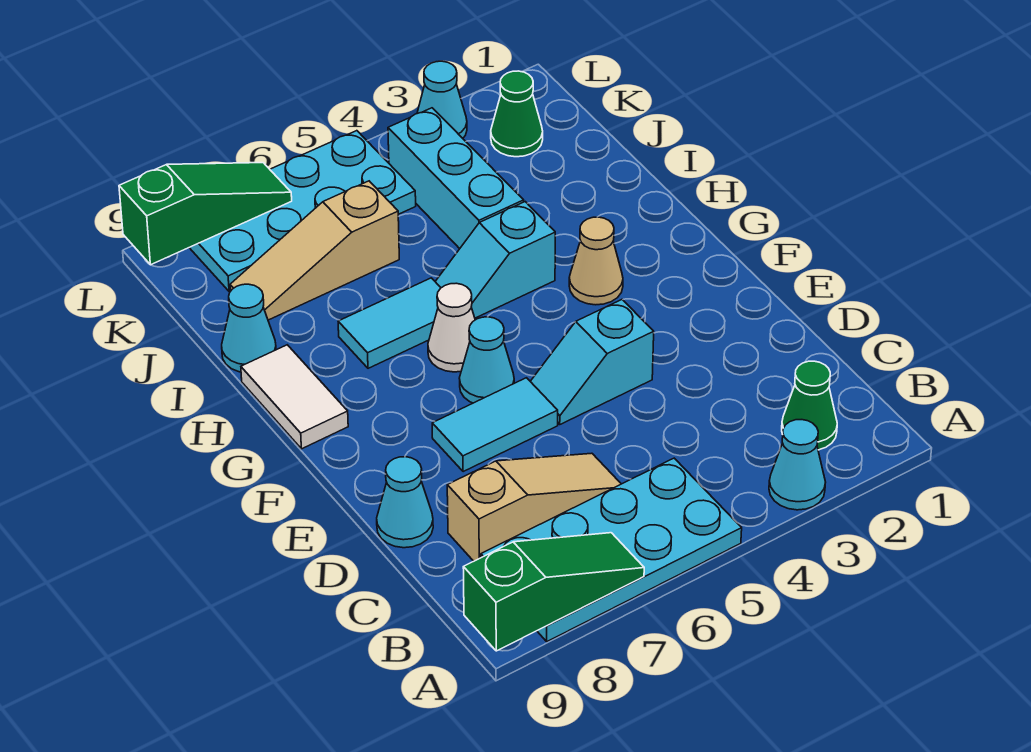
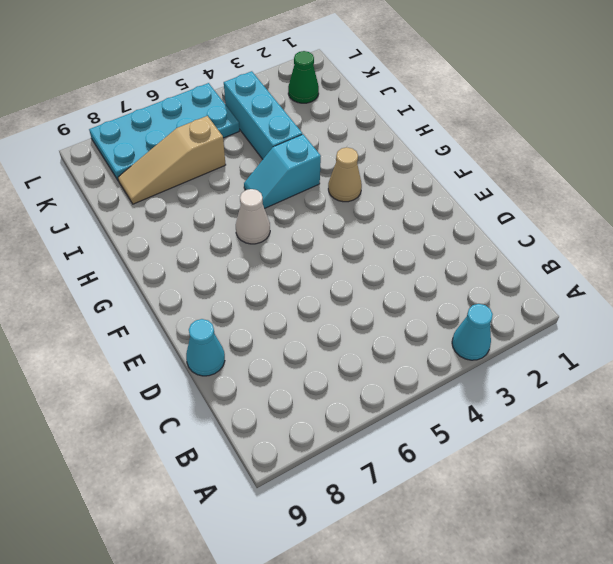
none -> cyan plate A5:B8 level 1
none -> green cone B2 level 1
none -> tan slope C6:C8 level 1 top 8

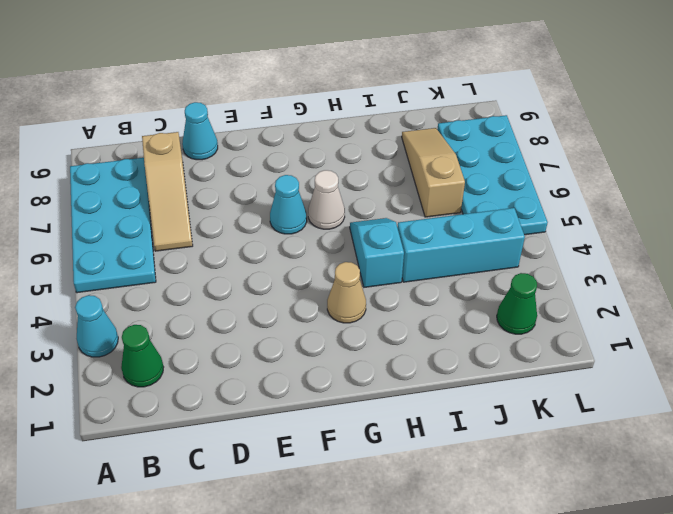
none -> cyan slope E4:E5 level 1 top 4
none -> cyan tile E6:E7 level 1
none -> white tile G9:H9 level 1

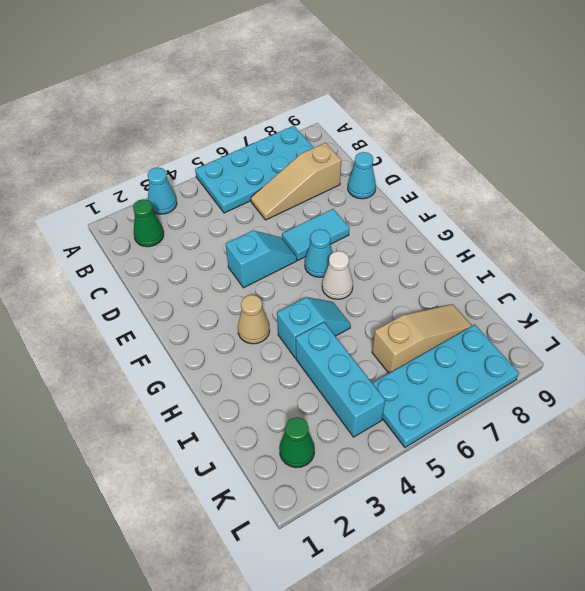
none -> white tile G9:H9 level 1
none -> cyan tile H6:H7 level 1
none -> cyan cone I9 level 1

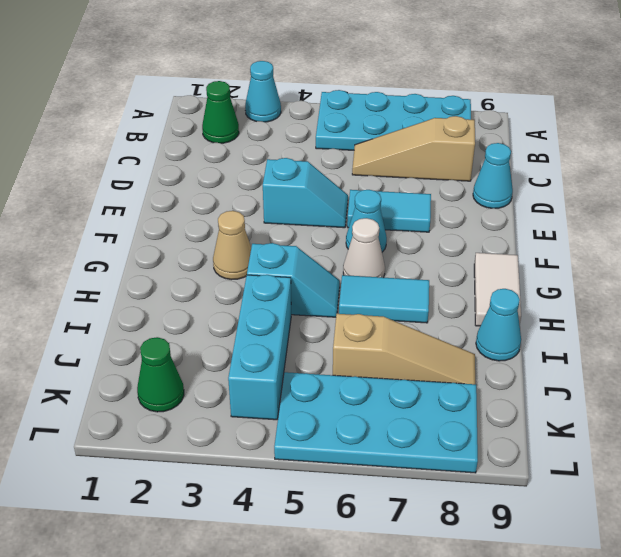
none -> cyan cone L3 level 1
none -> green slope A7:A9 level 2 top 9
none -> green slope L7:L9 level 2 top 9

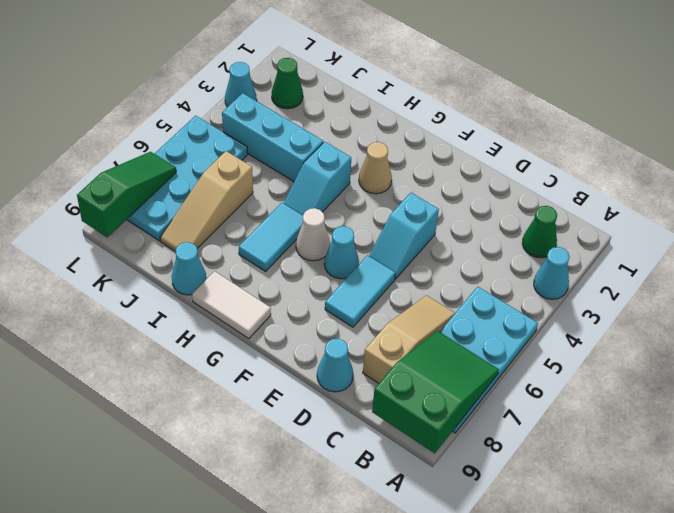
green slope A7:B9 level 2 top 9 -> green slope A7:A9 level 2 top 9

